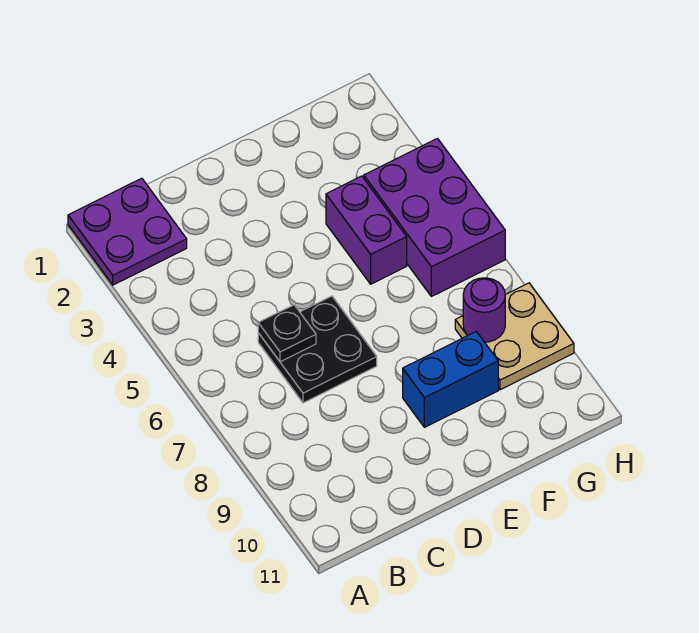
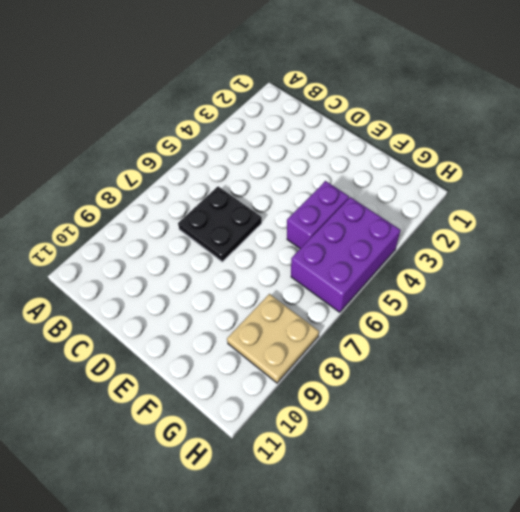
none -> purple plate A1:B2 level 1
none -> blue brick E9:F9 level 1

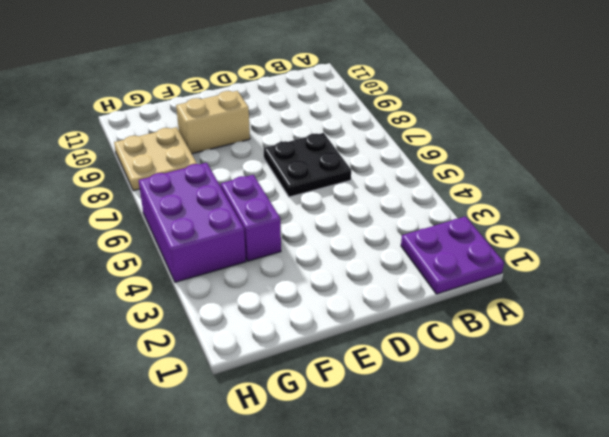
tan brick E9:F9 level 1 -> blue brick E9:F9 level 1
none -> black plate C6 level 2
none -> purple round brick G8 level 2

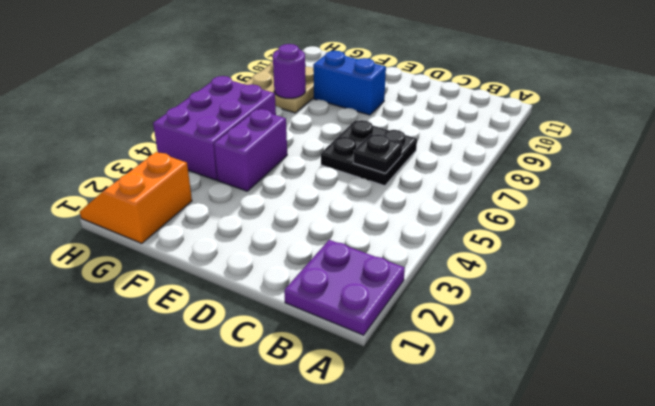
orange slope G1:H2 level 1 top G -> none

